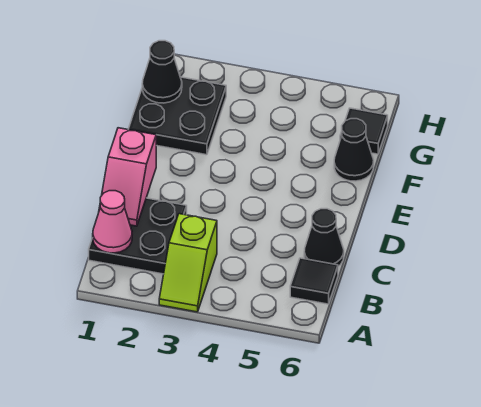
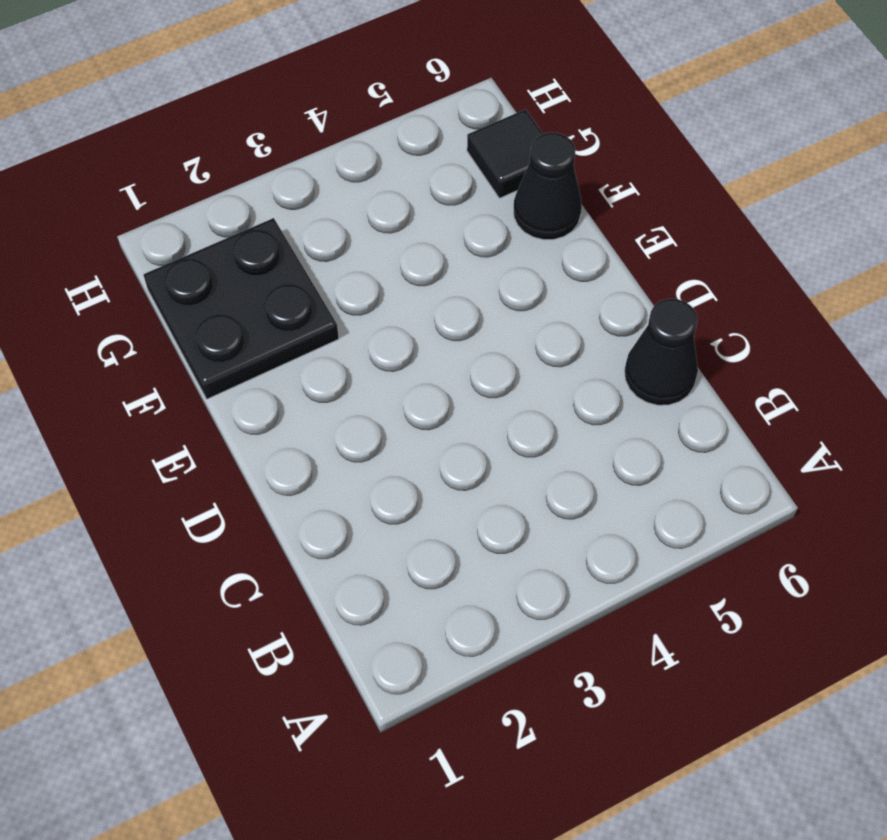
none -> lime slope A3:B3 level 1 top B
none -> black plate B1:C2 level 1

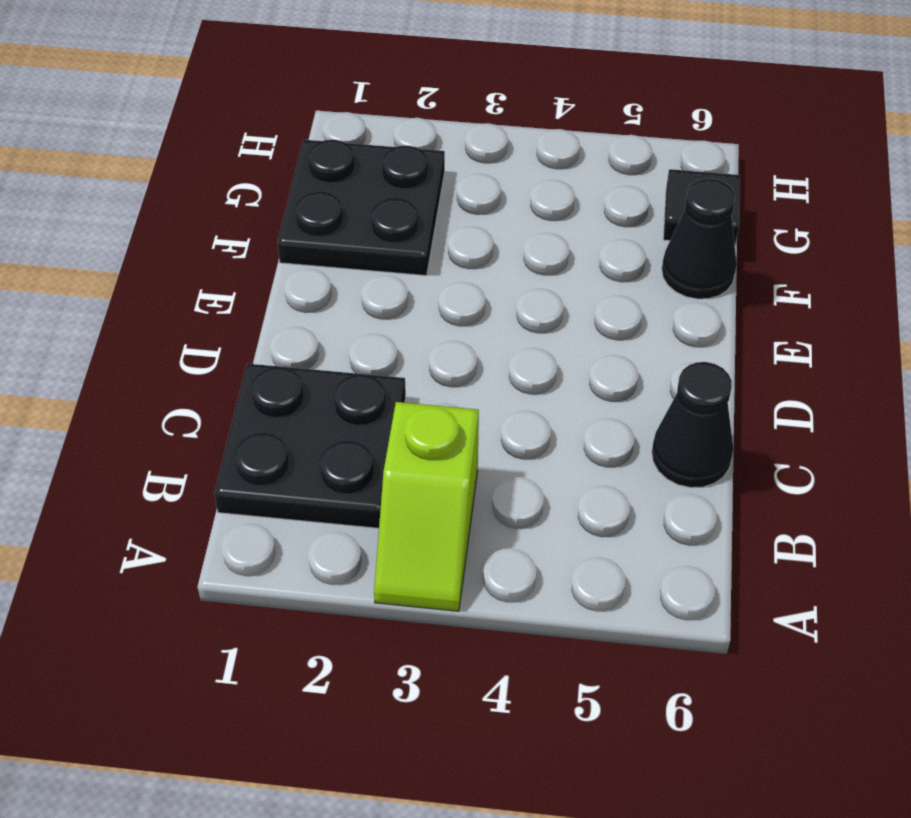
none -> black tile B6 level 1
none -> pink cone B1 level 2

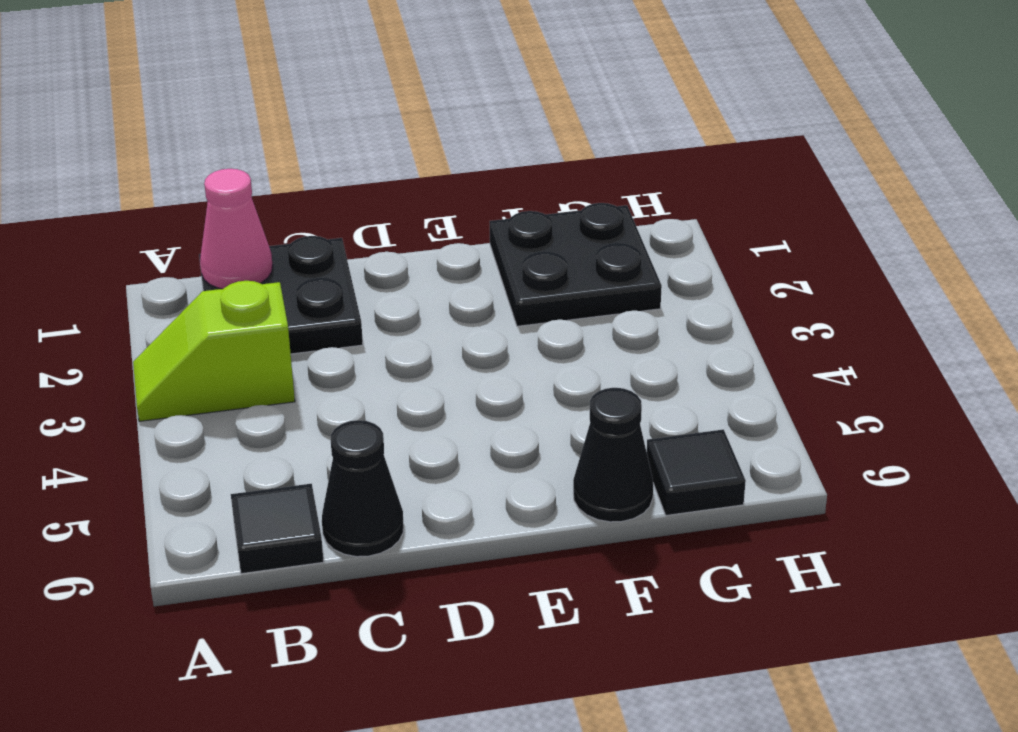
none -> pink slope C1:D1 level 2 top D
none -> black cone G1 level 2

